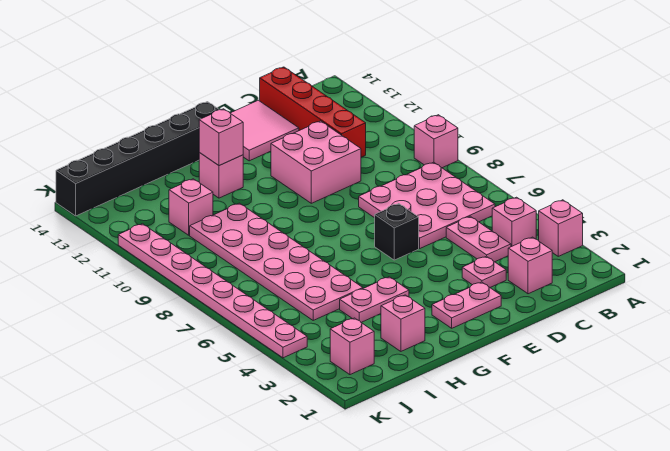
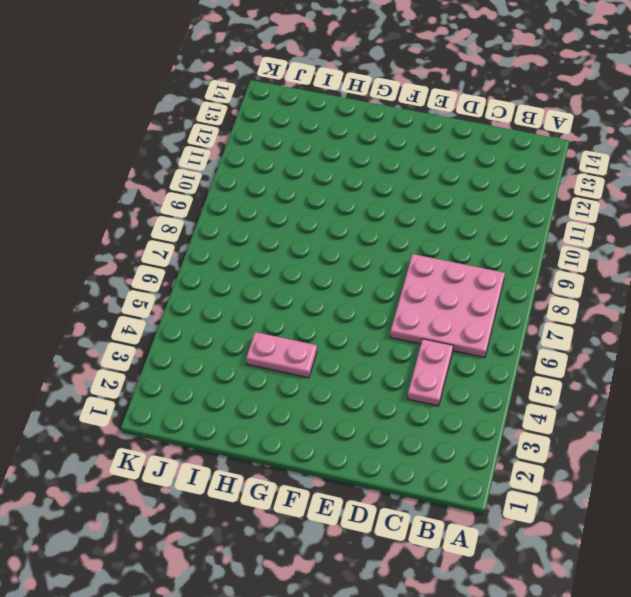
none -> pink brick A3 level 1
none -> pink brick A9 level 1
none -> pink brick B4 level 1

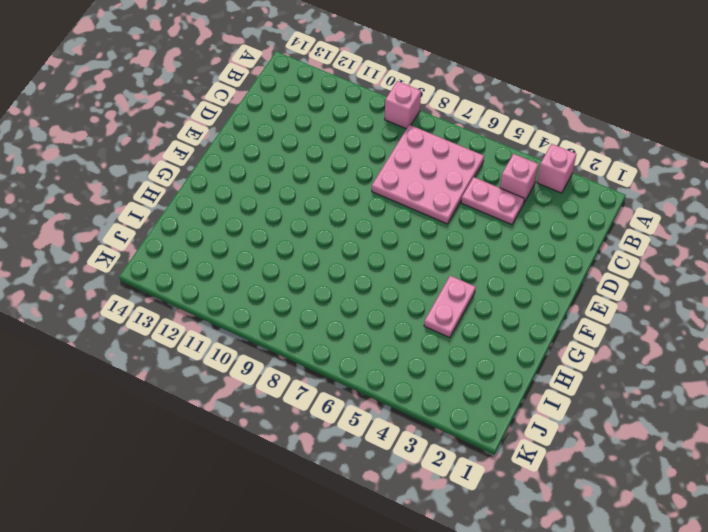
none -> pink brick C2 level 1
none -> red brick C11:C14 level 1
none -> pink plate D3 level 1

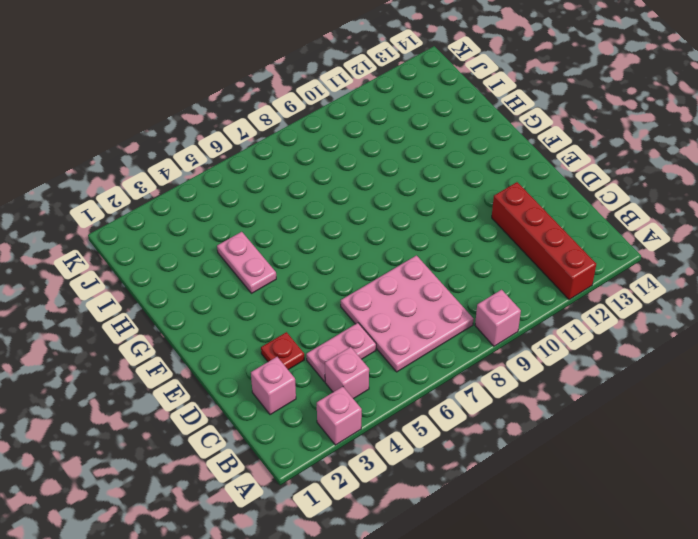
red brick A12:D12 level 1 -> red brick C11:C14 level 1
red plate D3 level 1 -> pink plate D3 level 1
none -> pink brick D10:E11 level 1
none -> pink tile D13:E14 level 1
none -> pink plate E2:F2 level 1

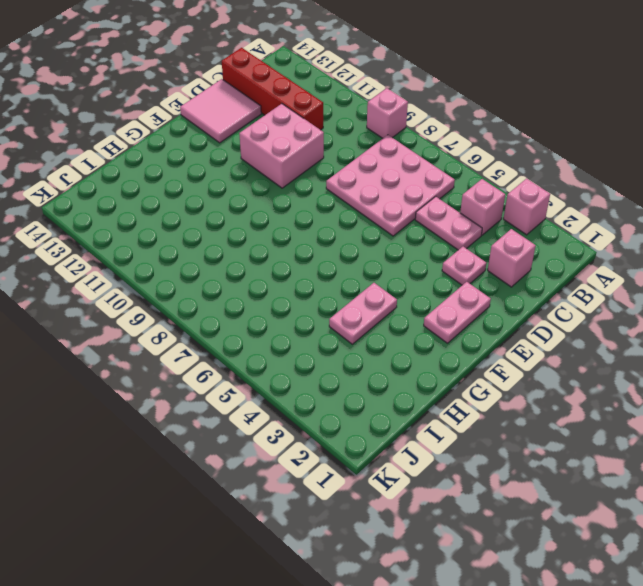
none -> black brick E6 level 1
none -> black brick F14:K14 level 1
none -> pink brick G12 level 1

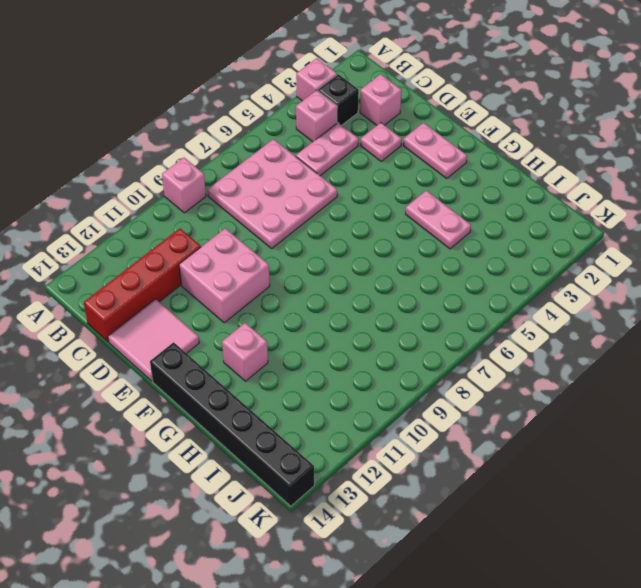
black brick B3 level 1 -> black brick E6 level 1
none -> pink brick H2 level 1
none -> pink plate H5:I10 level 1
none -> pink brick I11 level 1

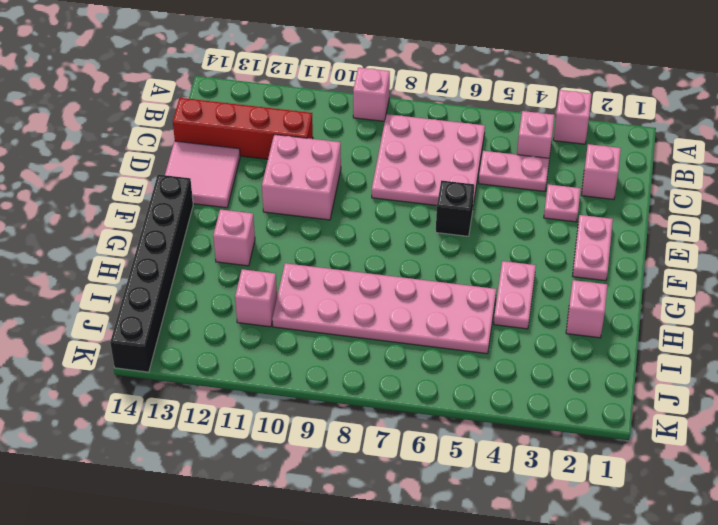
none -> pink brick J2 level 1
none -> pink plate K4:K11 level 1
none -> pink brick G12 level 2

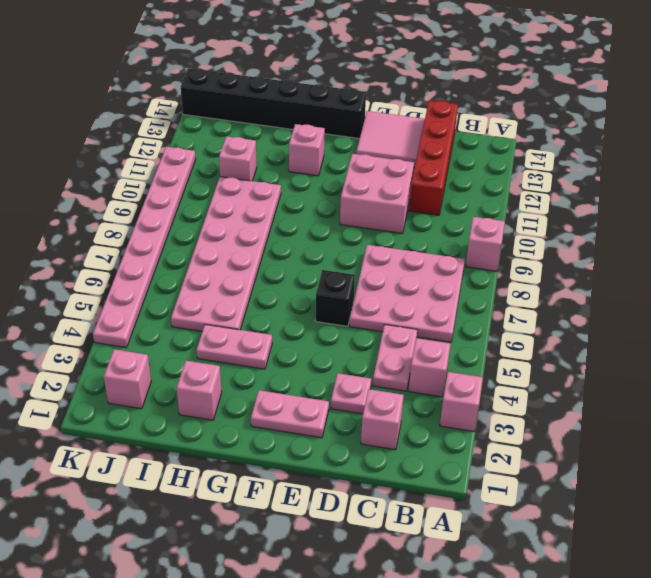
none -> pink brick G12 level 2

